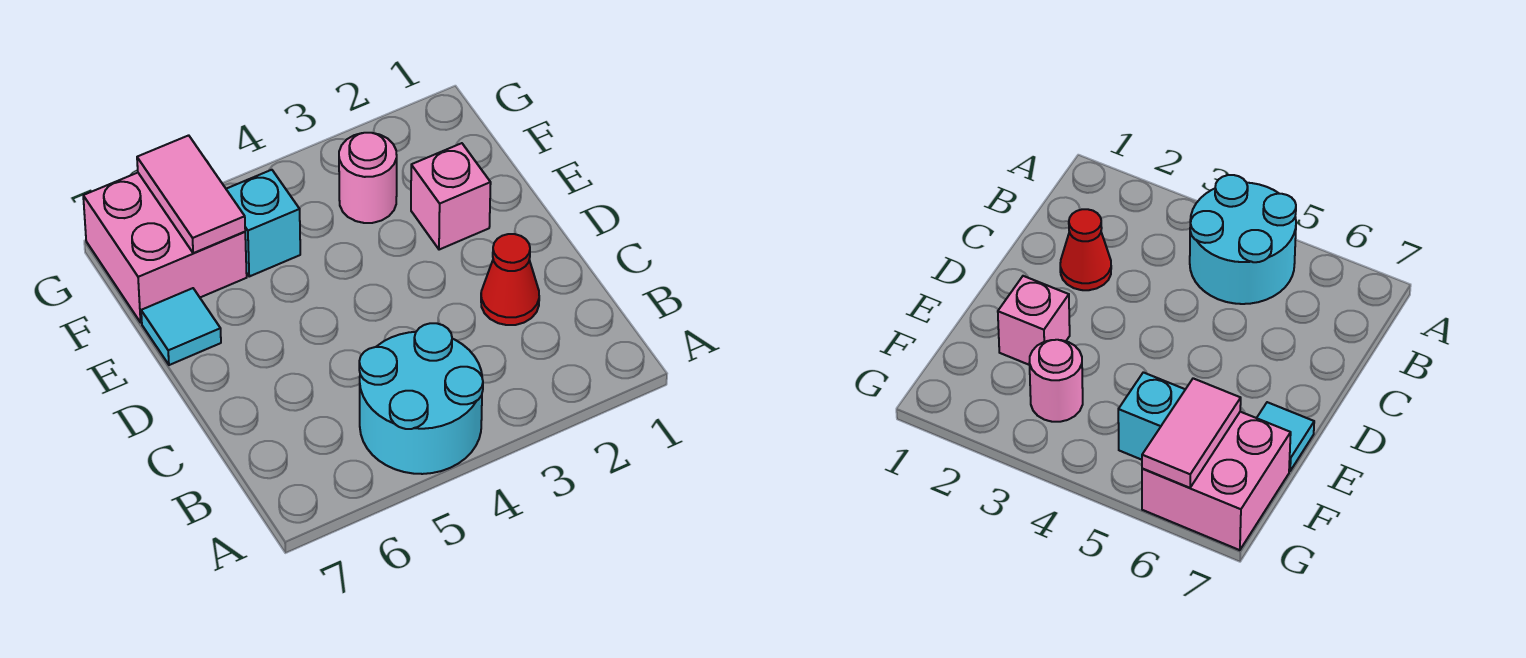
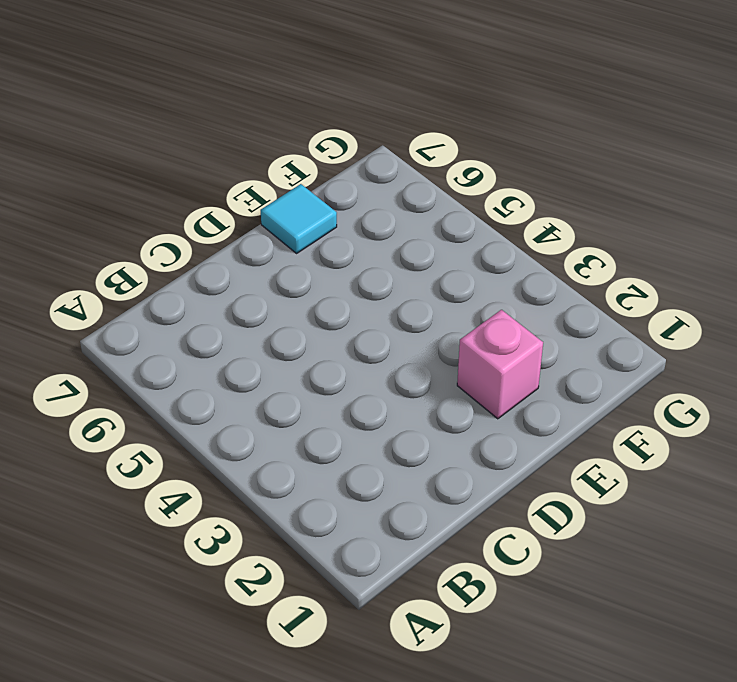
none -> cyan round brick A4:B5 level 1
none -> red cone C2 level 1

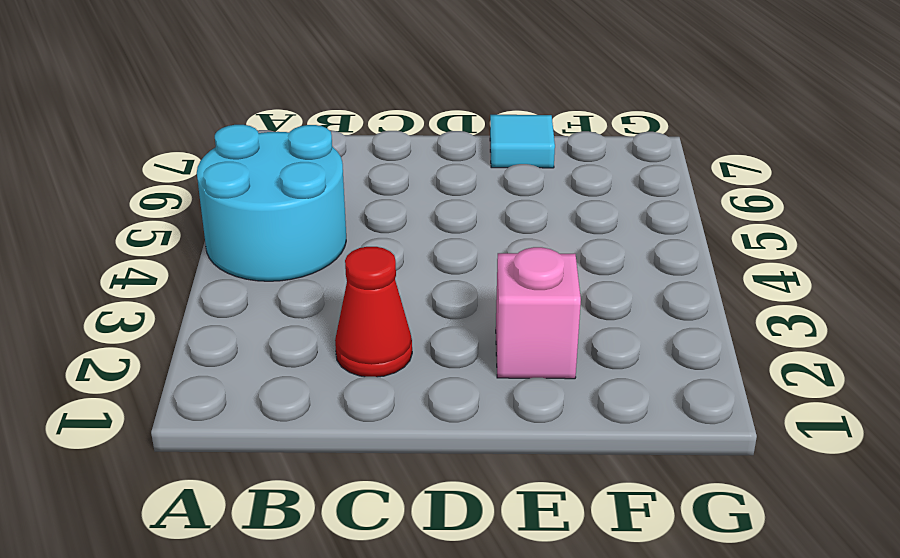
none -> pink round brick F3 level 1
none -> cyan brick F5 level 1

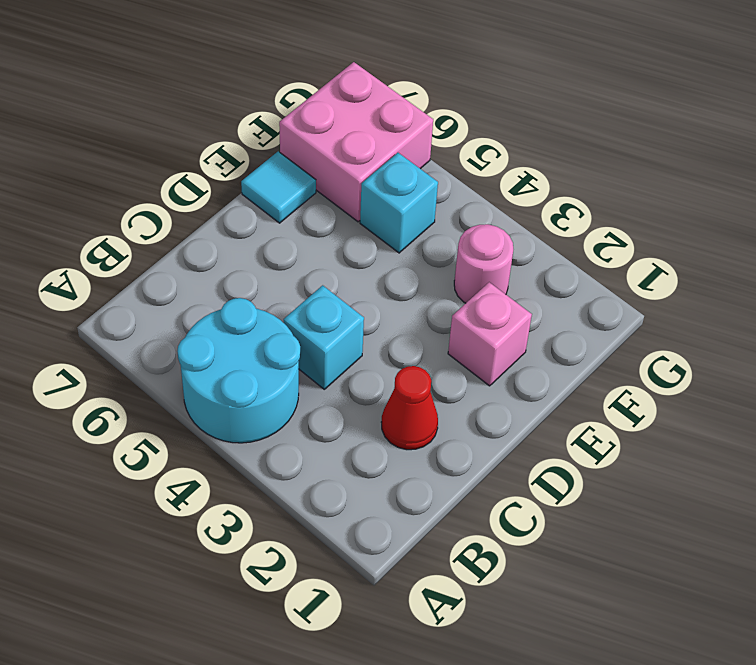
cyan brick C4 level 1 -> none
none -> pink tile F6:G6 level 2

